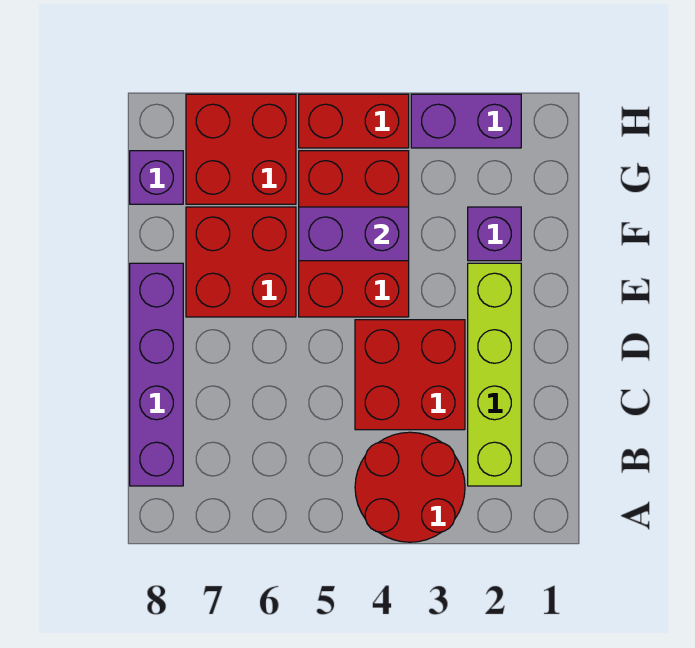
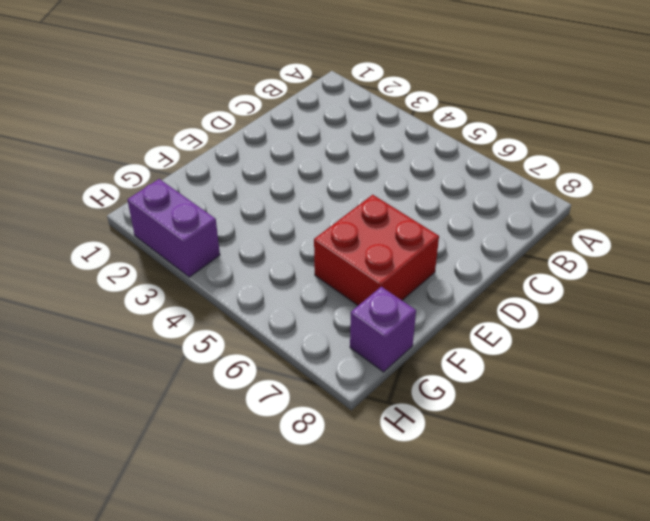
none -> red round brick A3:B4 level 1
none -> lime brick B2:E2 level 1
none -> purple brick B8:E8 level 1

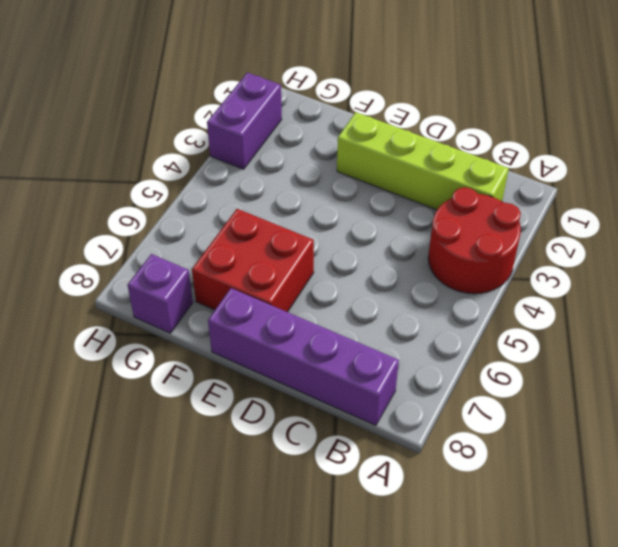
none -> red brick C3:D4 level 1
none -> red brick E4:G5 level 1
none -> purple brick F2 level 1

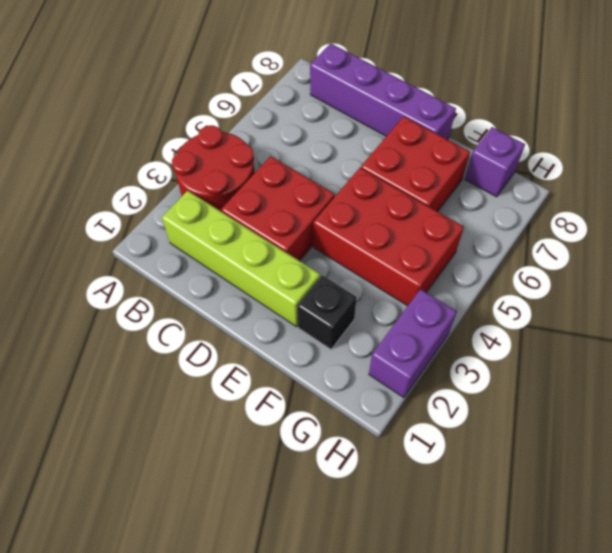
black brick F2 level 1 -> purple brick F2 level 1
none -> red brick G6:H7 level 1
none -> red brick H4:H5 level 1
none -> purple brick F4:F5 level 2

